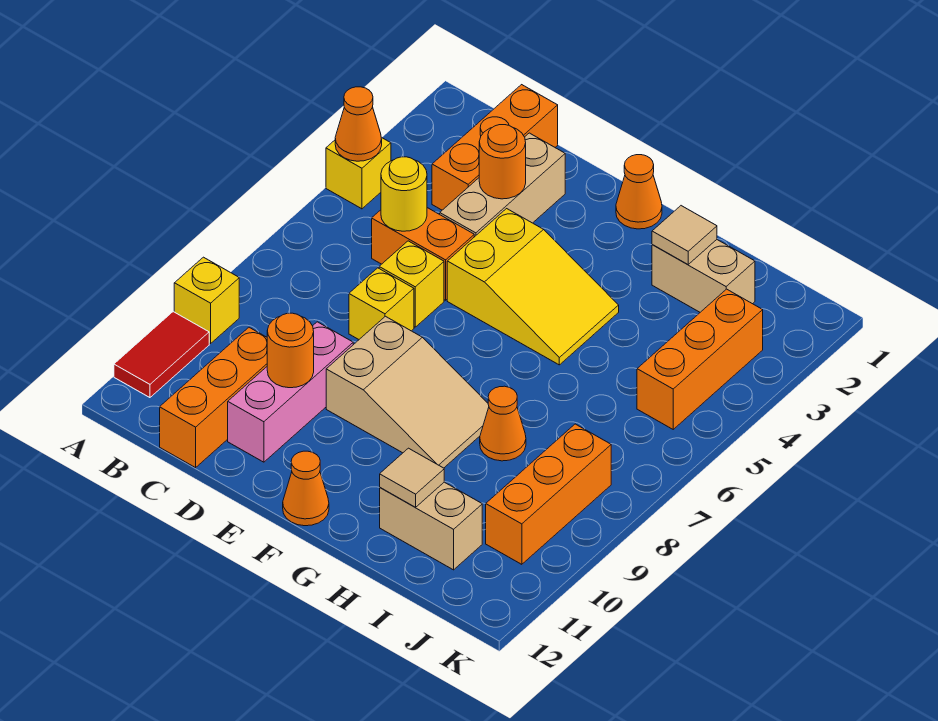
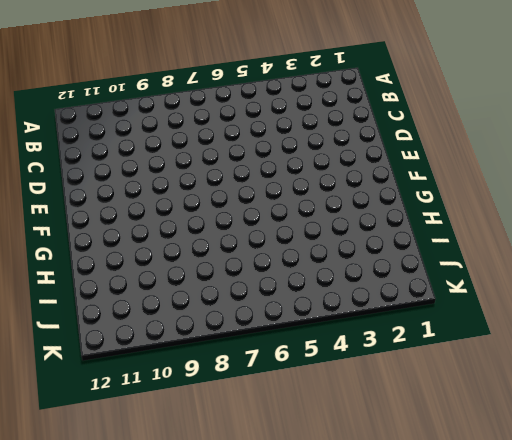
none -> yellow brick A4 level 1
none -> yellow brick A9 level 1
none -> red tile A10:A11 level 1

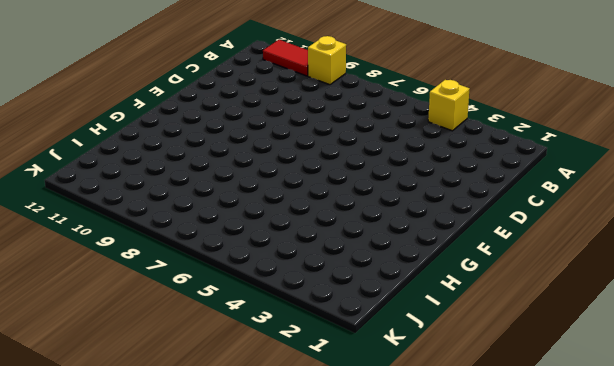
none -> orange brick C1:C3 level 1
none -> orange brick C5:D5 level 1
none -> orange brick C10:C12 level 1

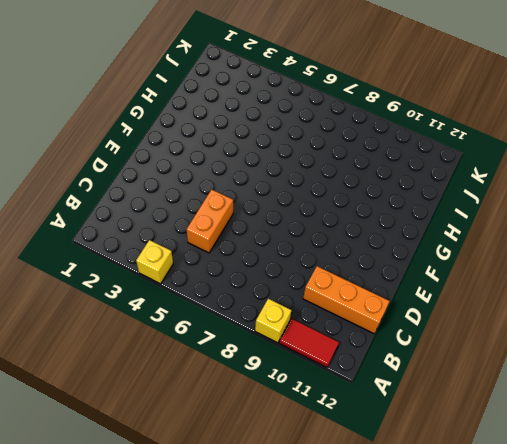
none -> orange brick C1:C3 level 1
none -> tan brick D2:D4 level 1
none -> yellow brick D6 level 1

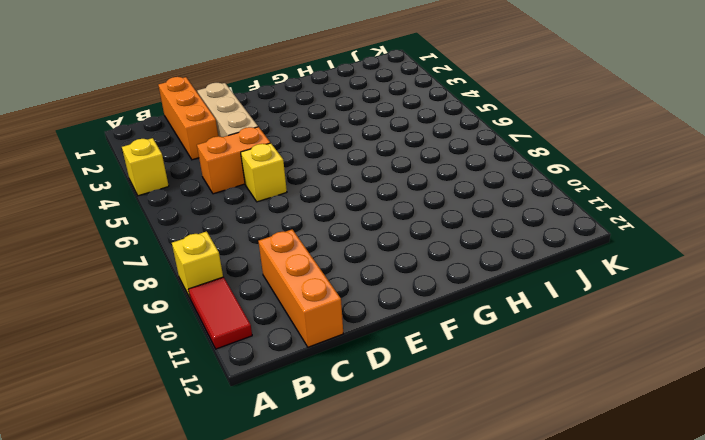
none -> yellow brick D7 level 1
none -> pink brick D9:D11 level 1
none -> yellow slope E4:G5 level 1 top E

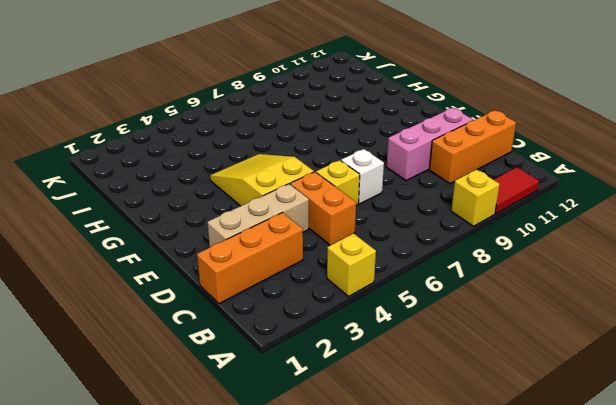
white brick D7 level 1 -> yellow brick D7 level 1
none -> tan slope E8:G9 level 1 top E
none -> orange cone F1 level 1
none -> orange cone F12 level 1

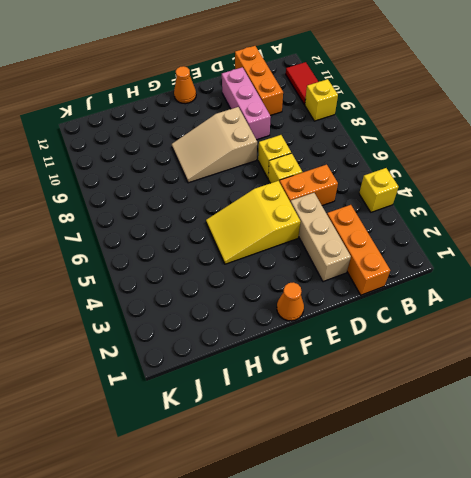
none -> tan brick H2:I2 level 1
none -> orange cone H8 level 1
none -> tan brick H11:I11 level 1

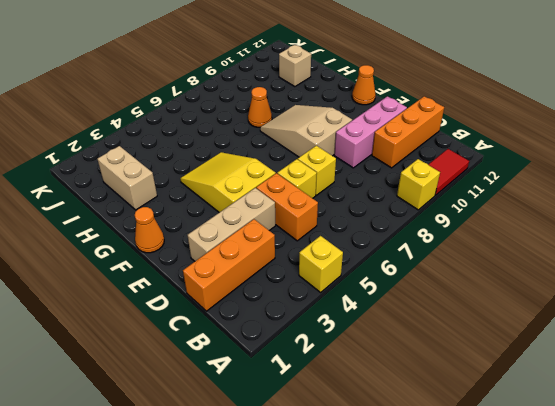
tan brick I11 level 1 -> tan brick H11:I11 level 1
none -> orange brick J3:J5 level 1
none -> orange brick J8:J10 level 1
none -> orange cone A4 level 2

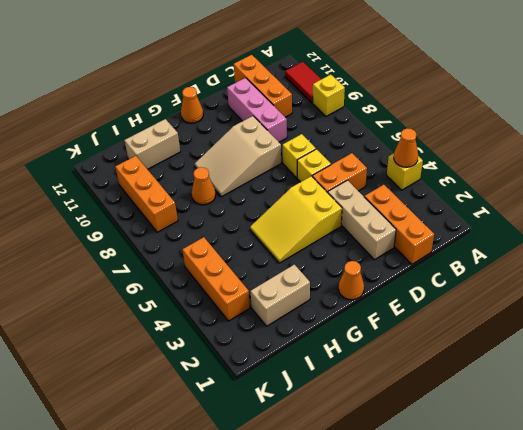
none -> yellow round brick C5 level 2
none -> orange round brick D3 level 2
none -> orange round brick D10 level 2

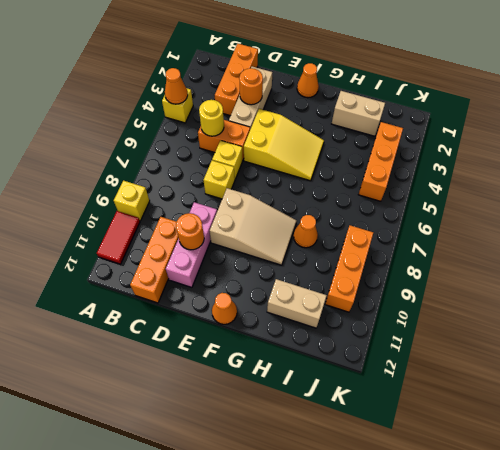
none -> tan tile H2 level 2
none -> tan tile H11 level 2

